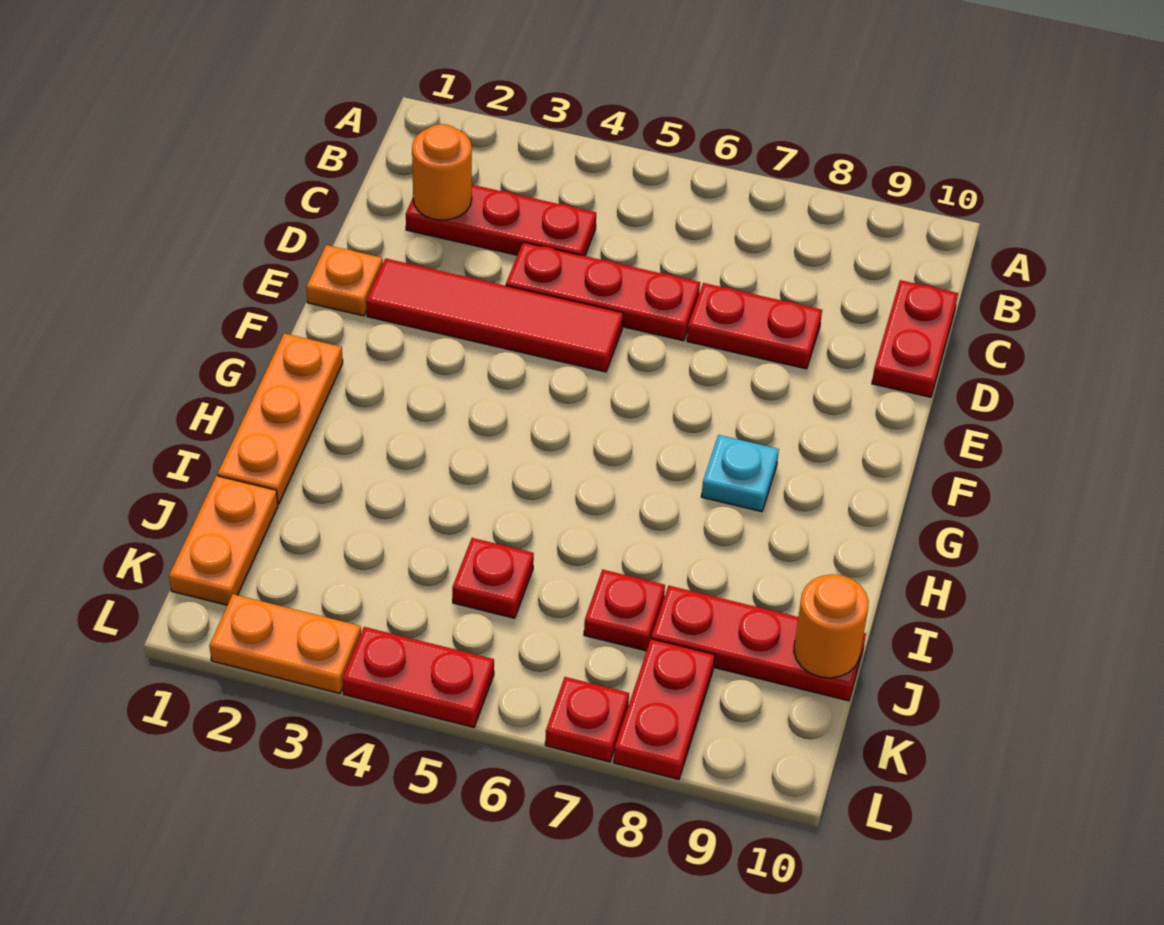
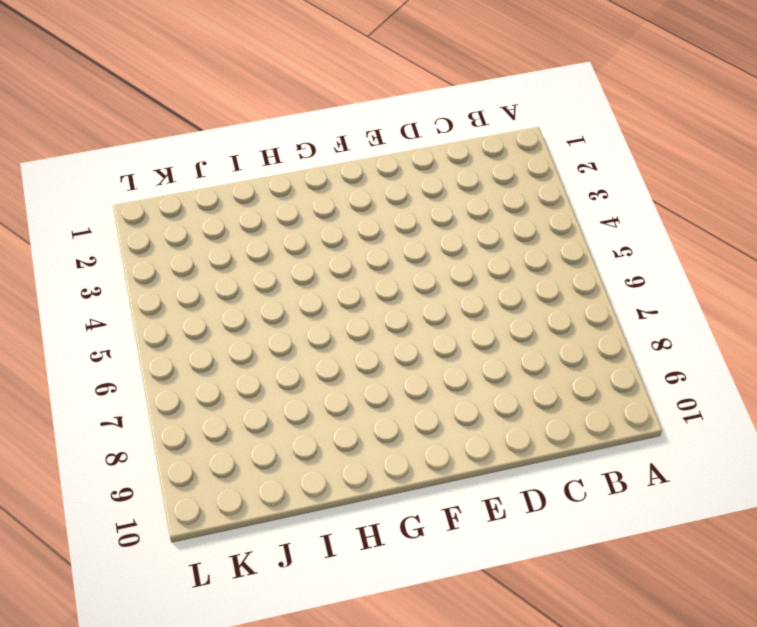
none -> red plate C2:C4 level 1
none -> red plate C10:D10 level 1
none -> red plate D4:D6 level 1

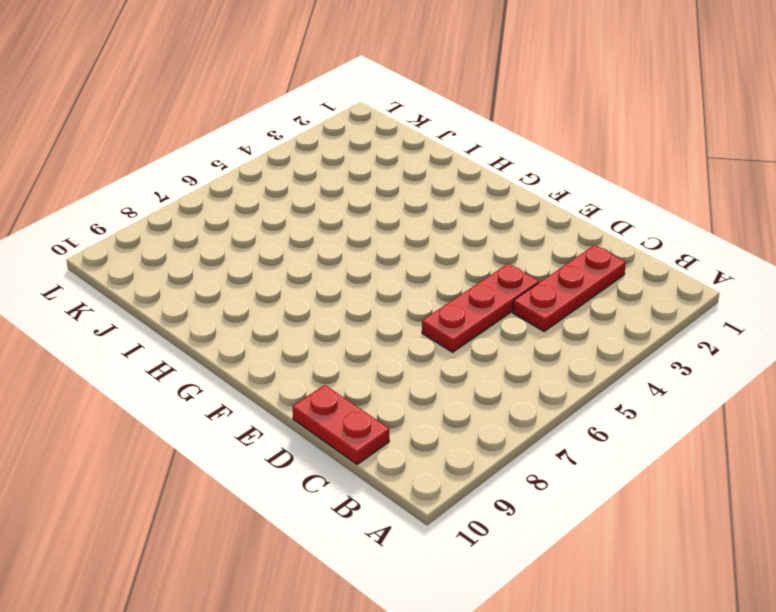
none -> red plate D7:D8 level 1
none -> orange plate E1 level 1
none -> red tile E2:E5 level 1

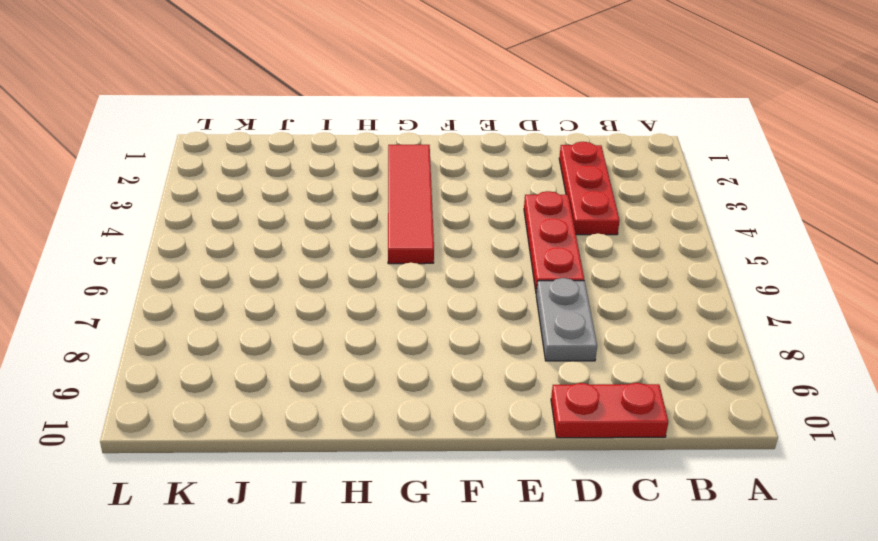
grey plate D7:D8 level 1 -> red plate D7:D8 level 1
red tile G2:G5 level 1 -> red tile E2:E5 level 1
none -> orange plate E1 level 1
none -> orange plate G1:I1 level 1
none -> cyan plate G8 level 1

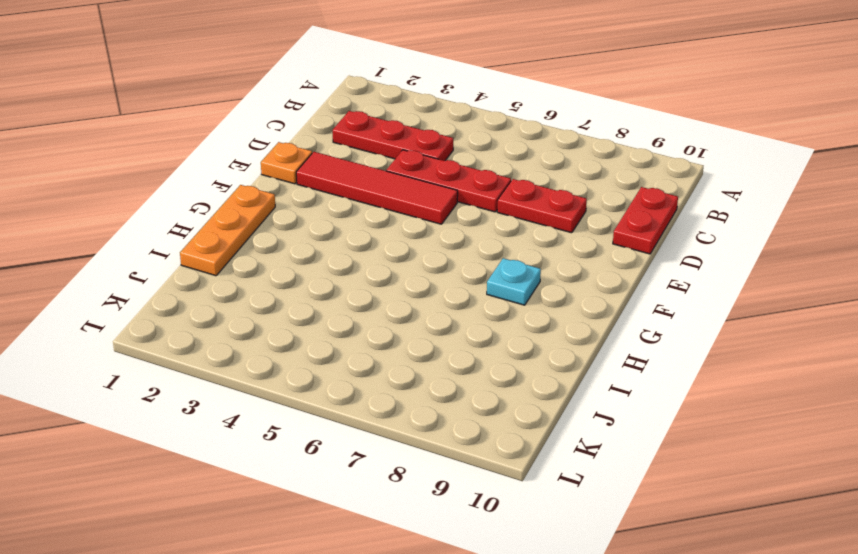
none -> orange plate J1:K1 level 1
none -> red plate J5 level 1
none -> red plate J7 level 1

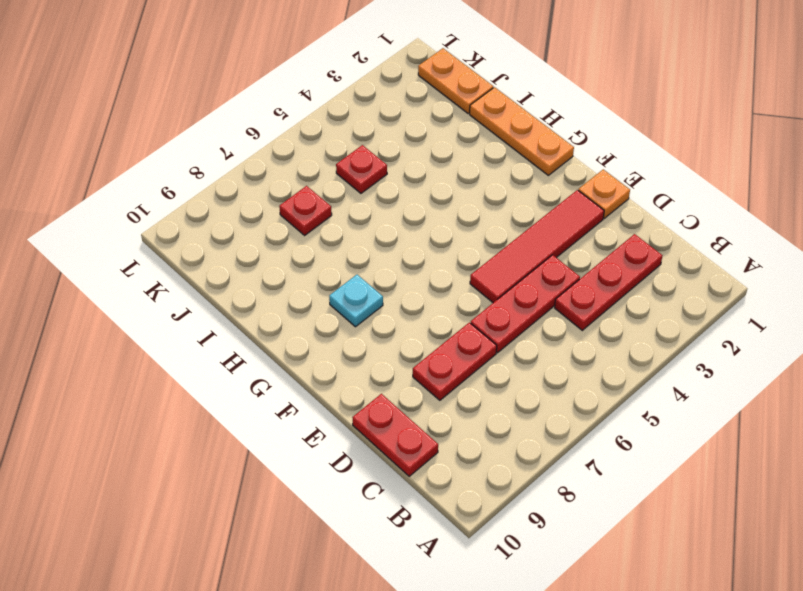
none -> red plate J8:J10 level 1
none -> red plate K8:L8 level 1
none -> orange plate L2:L3 level 1

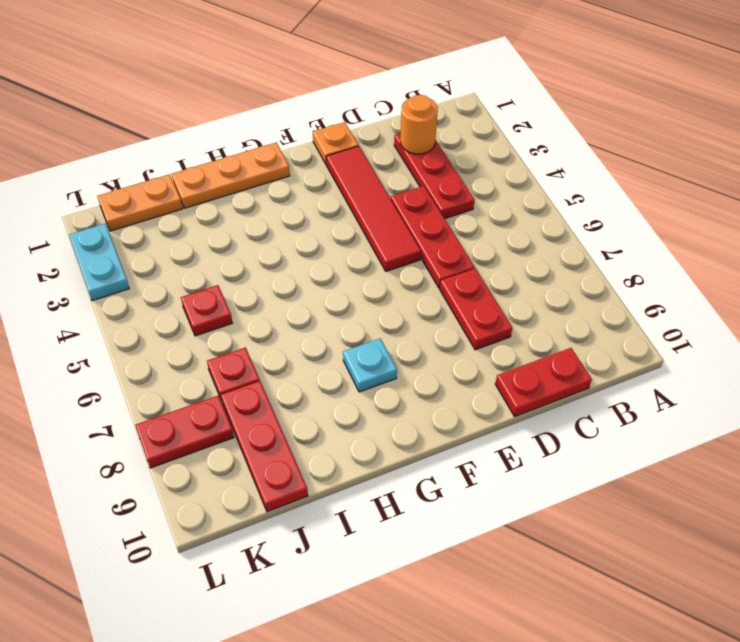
cyan plate L2:L3 level 1 -> orange plate L2:L3 level 1
none -> red plate L4:L5 level 1
none -> red plate L7 level 1
none -> orange round brick J10 level 2

